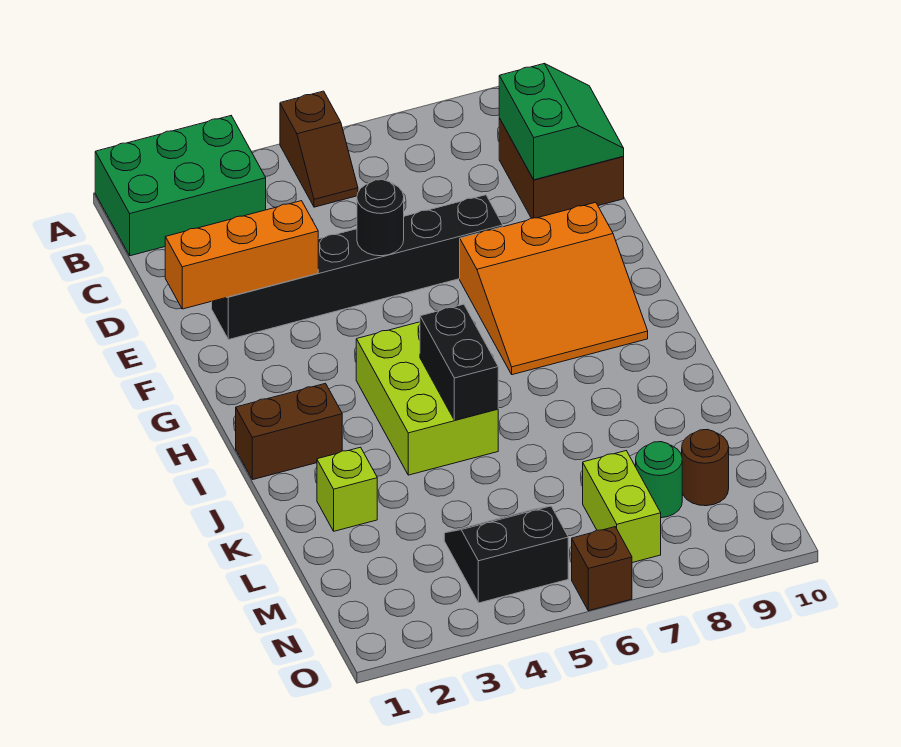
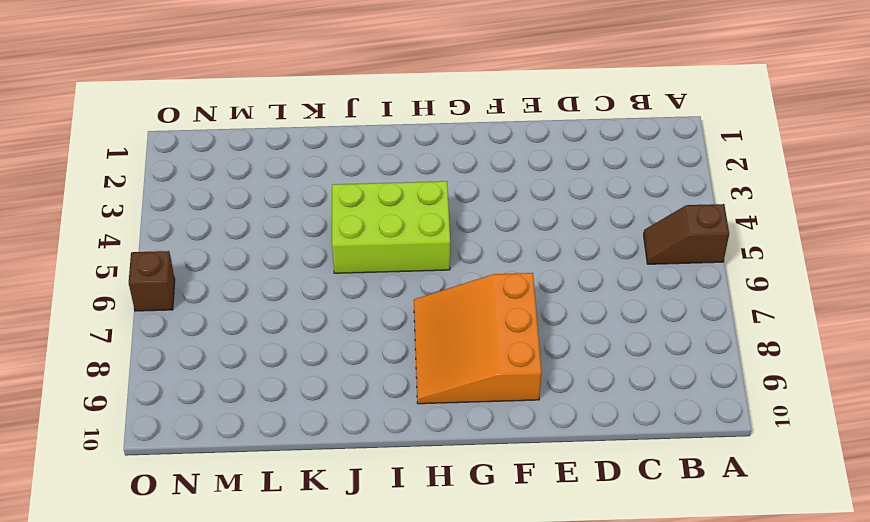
none -> green brick A1:B3 level 1
none -> brown brick C9:D10 level 1
none -> black brick E2:E7 level 1

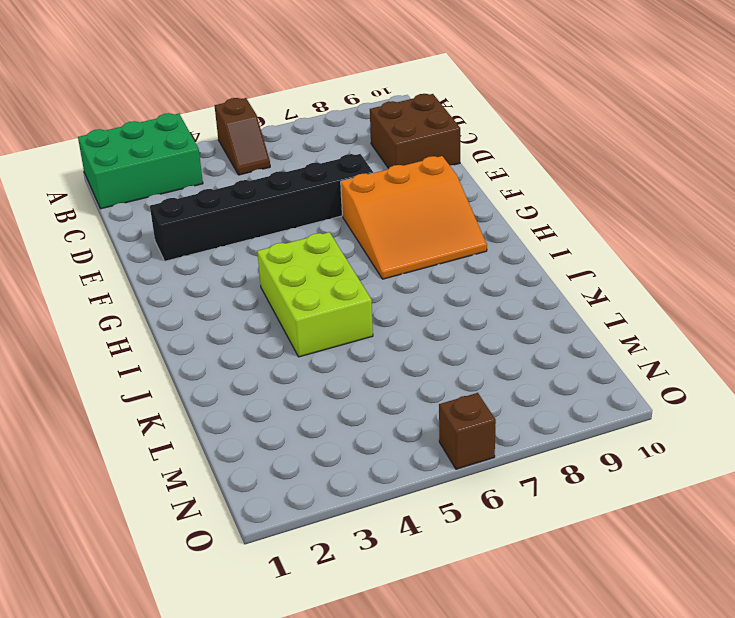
none -> brown brick I1:I2 level 1
none -> lime brick K2 level 1
none -> black slope M4:N5 level 1 top N

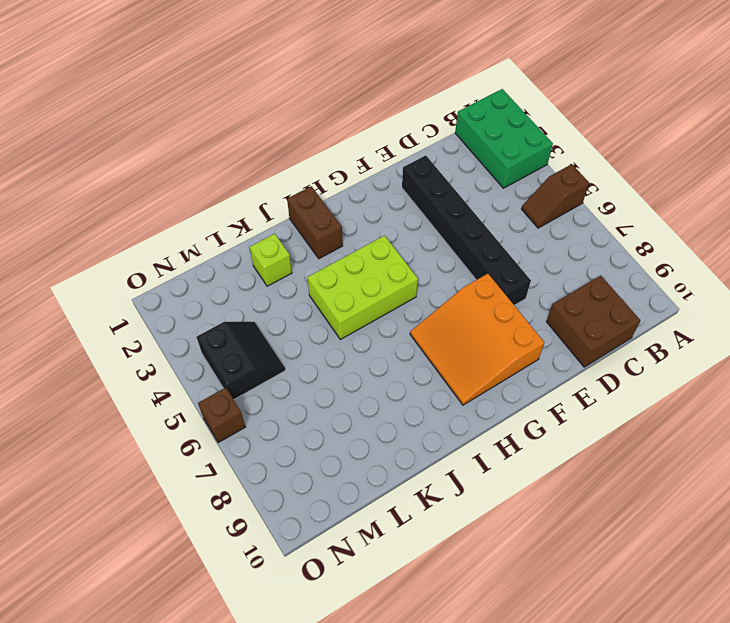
none -> lime brick M7:N7 level 1
none -> green round brick M8 level 1
none -> brown round brick M9 level 1

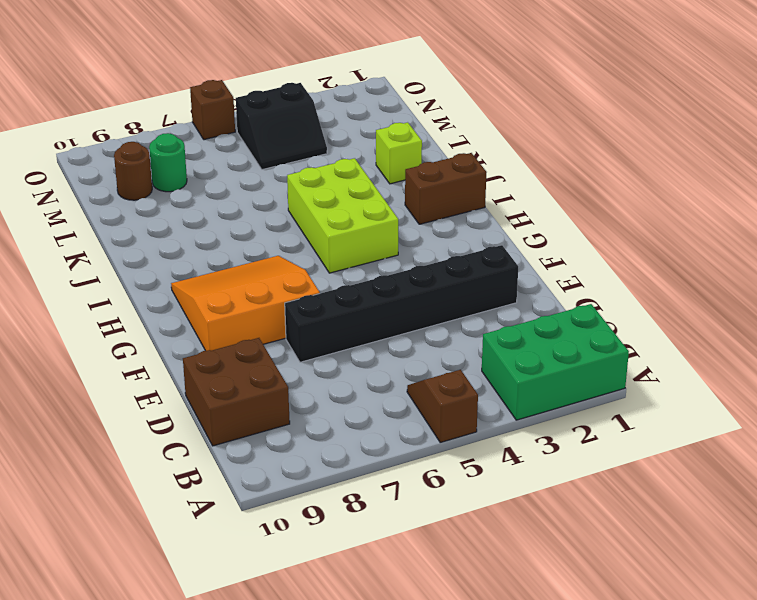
none -> lime brick M7:N7 level 1
none -> green slope C9:D10 level 2 top 9
none -> orange brick E1:E3 level 2

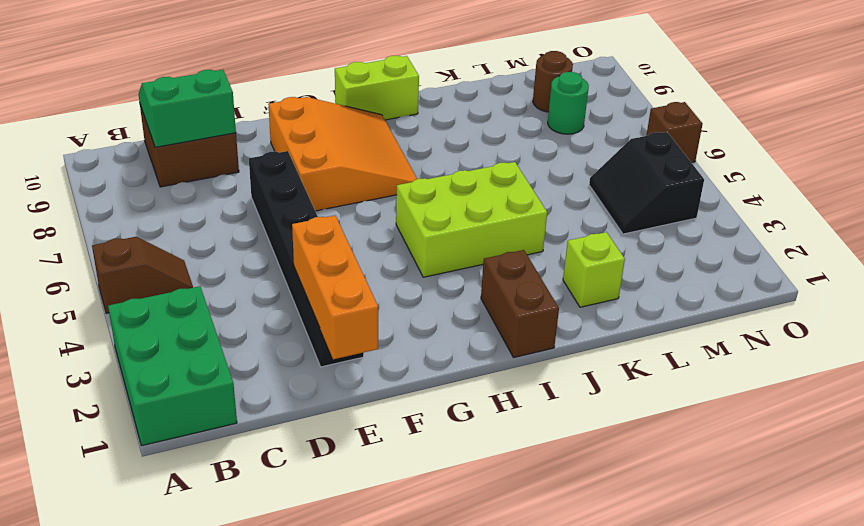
lime brick H10:I10 level 1 -> lime brick M7:N7 level 1
none -> black round brick E5 level 2
none -> black brick I5:J5 level 2

